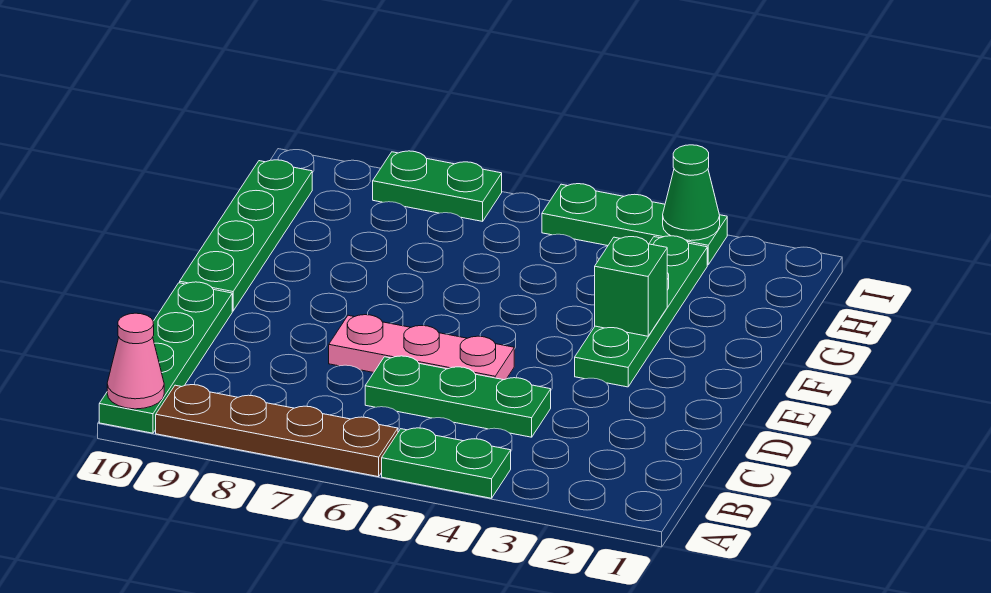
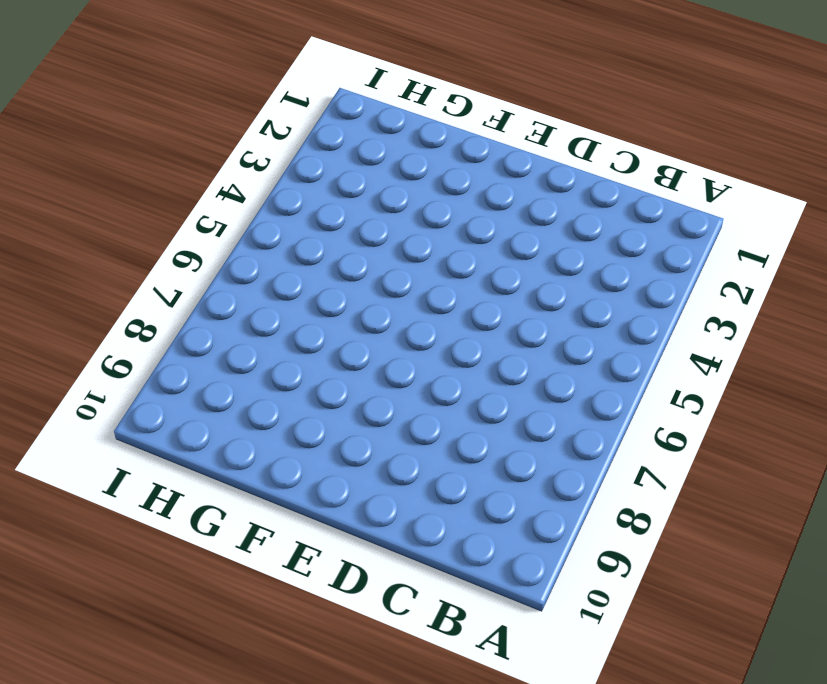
none -> green plate A4:A5 level 1
none -> brown plate A6:A9 level 1
none -> green plate A10:D10 level 1

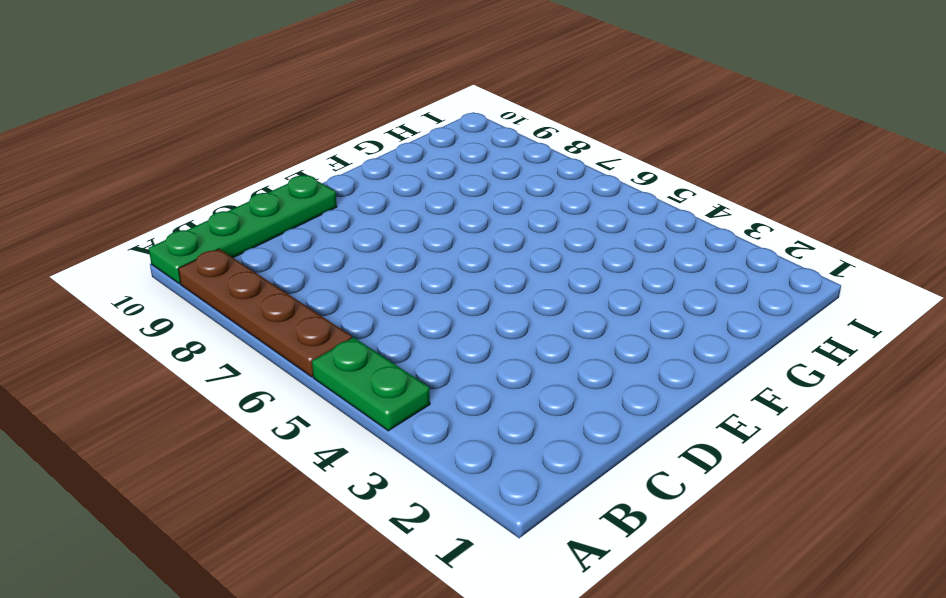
none -> green plate C4:C6 level 1
none -> pink plate D5:D7 level 1
none -> green plate E3:H3 level 1

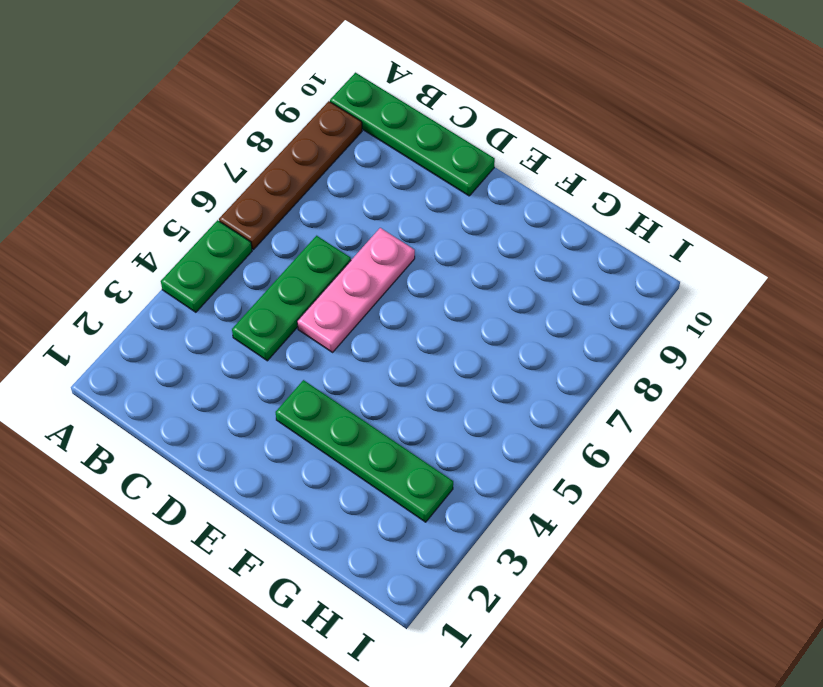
none -> green plate E10:H10 level 1
none -> green plate I3:I5 level 1
none -> green plate I7:I8 level 1

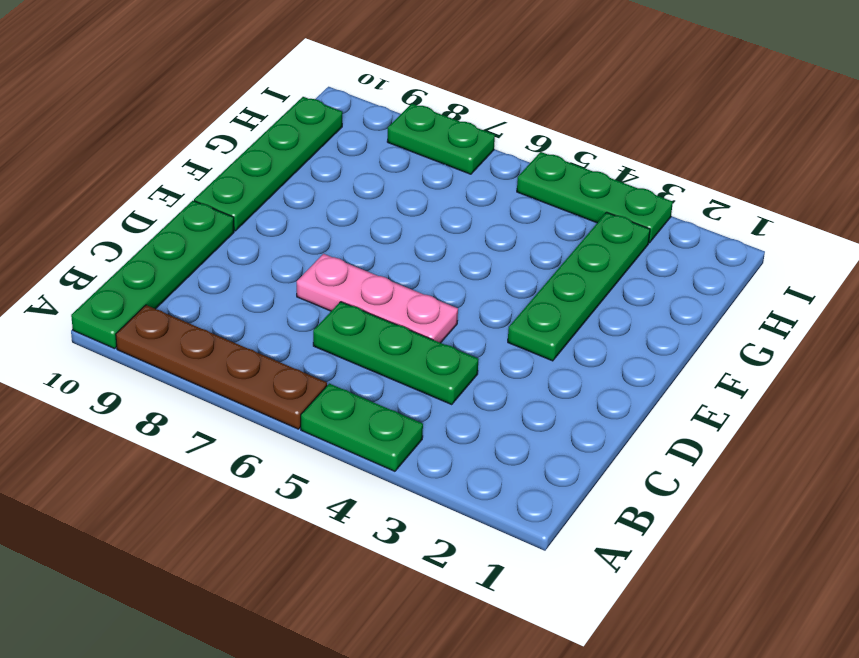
none -> pink cone A10 level 2
none -> green brick F3 level 2
none -> green cone I3 level 2

